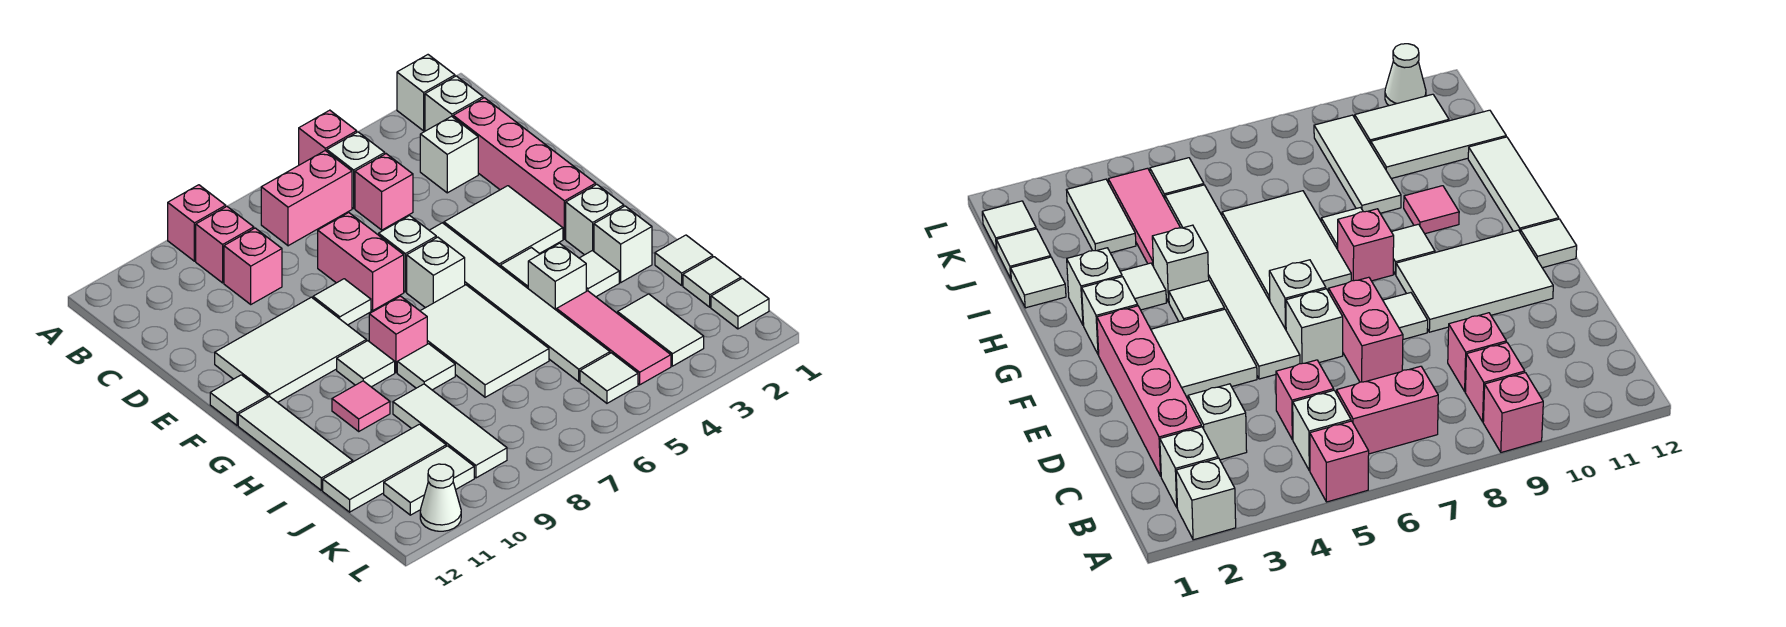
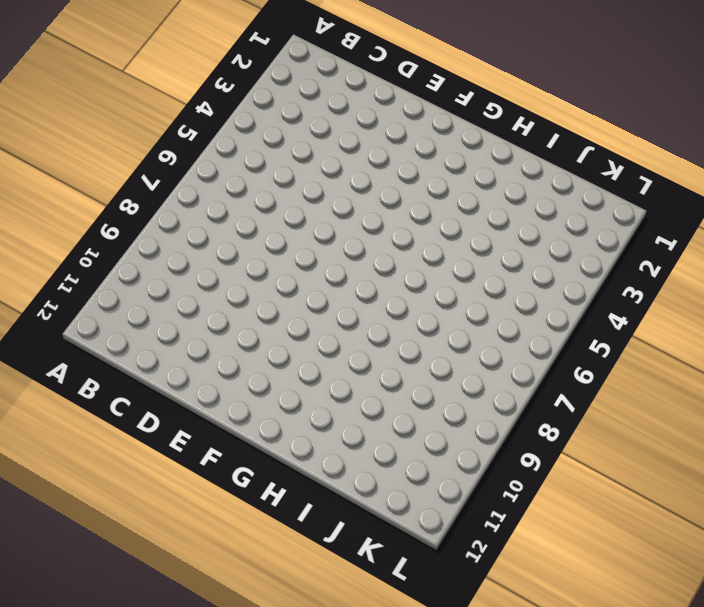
none -> white brick A2 level 1
none -> pink brick A5 level 1
none -> pink brick A9 level 1
none -> white brick B2 level 1

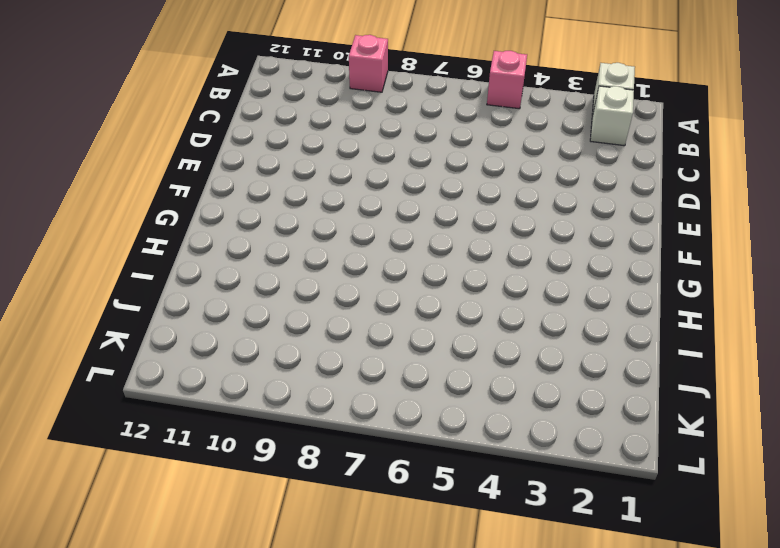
none -> white brick B5 level 1
none -> pink brick B6:B7 level 1
none -> pink brick B9 level 1
none -> pink brick C2:F2 level 1

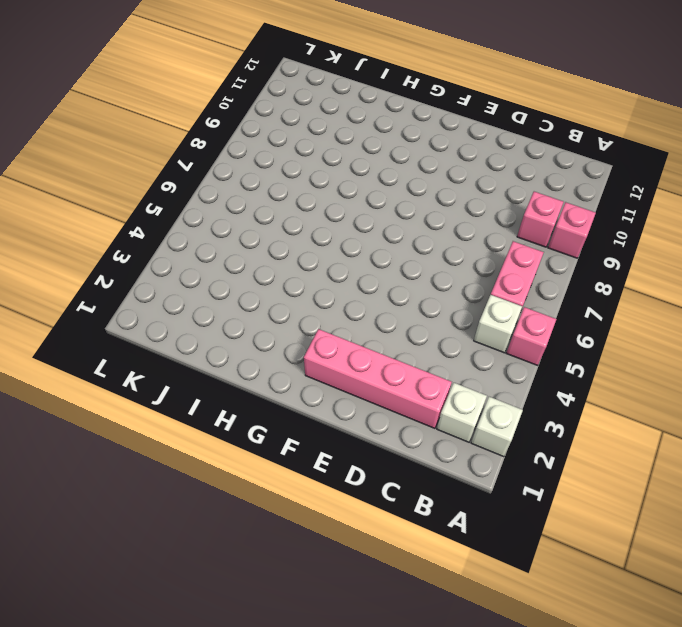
none -> white brick C3 level 1
none -> pink brick C5 level 1
none -> pink brick C9 level 1
none -> pink brick D7:E7 level 1

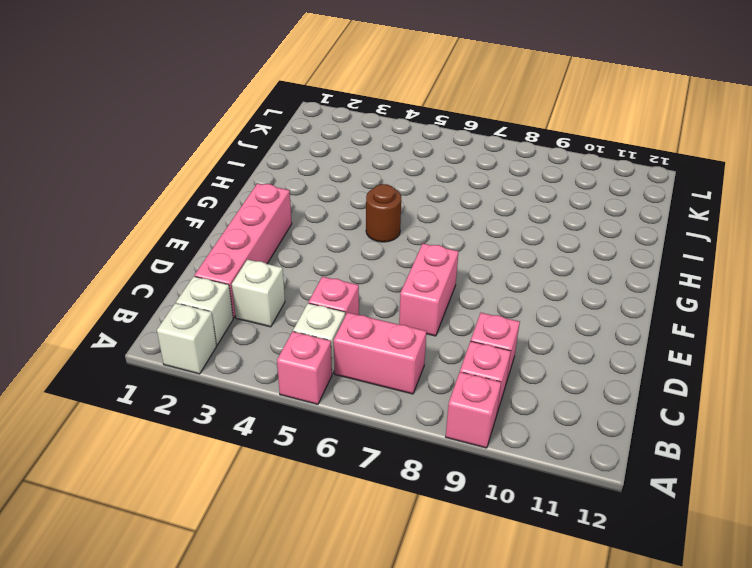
brown round brick G5 level 1 -> white tile E5:J5 level 1
none -> white tile E3:F4 level 1
none -> white brick E6 level 1
none -> white tile E8 level 1
none -> white tile E9:F11 level 1

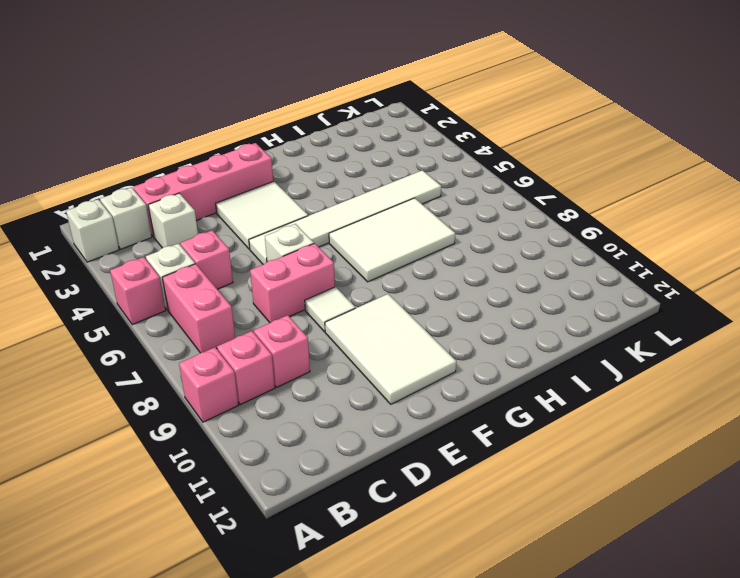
none -> white brick F6 level 1
none -> white tile F12 level 1
none -> white brick G2 level 1
none -> white tile G4 level 1

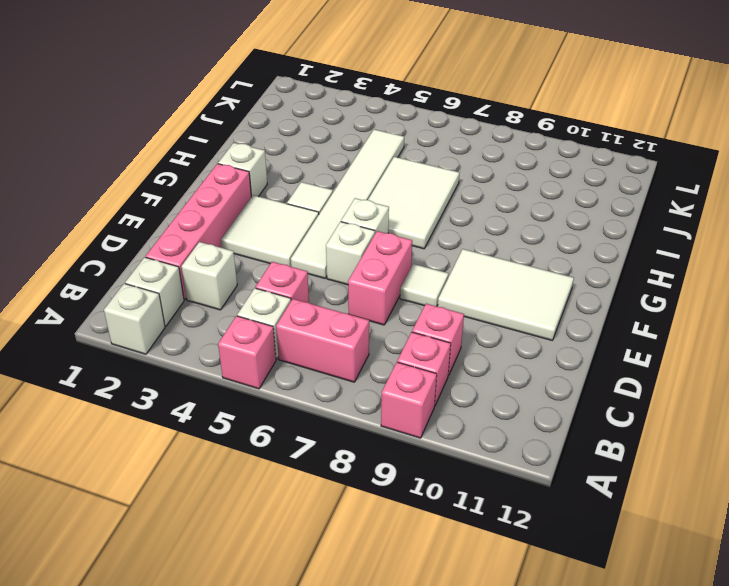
none -> white tile F12 level 1
none -> pink brick G8 level 1
none -> white tile G9 level 1
none -> white tile G12:I12 level 1

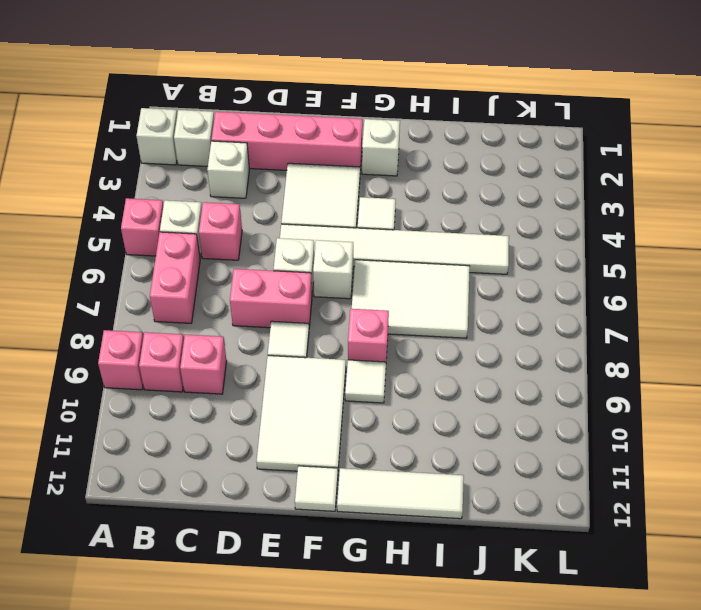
none -> white brick H2 level 1
none -> white tile H3 level 1
none -> white brick H4 level 1
none -> white tile H8 level 1

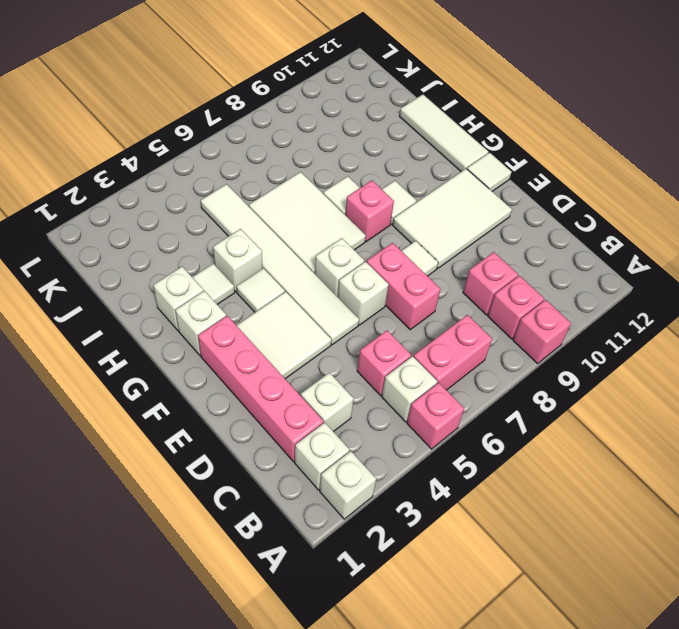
none -> pink tile H10 level 1
none -> white tile I1 level 1
none -> pink tile I4:K4 level 1
none -> white tile I9:K9 level 1

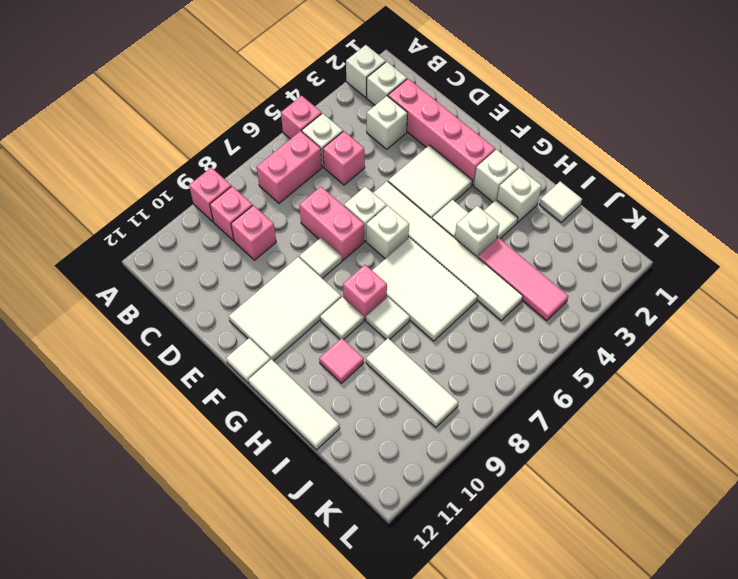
none -> white tile J1 level 1
none -> white tile J3:K3 level 1
none -> white tile J10:J12 level 1
none -> white tile K1 level 1

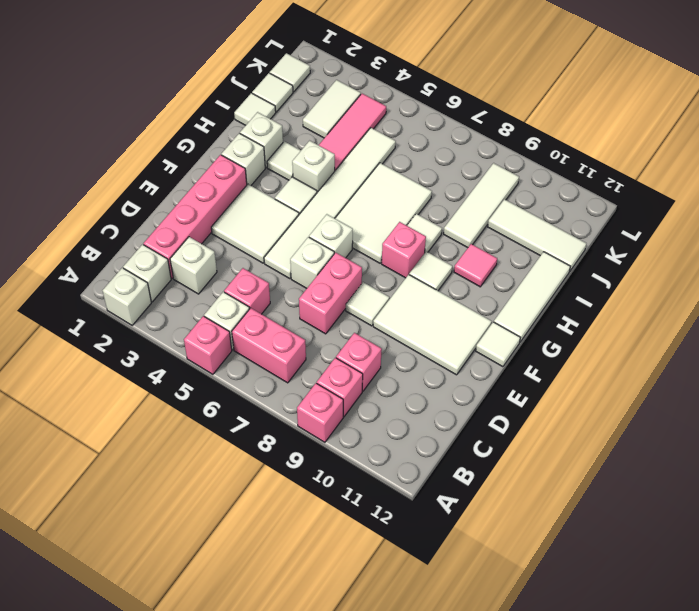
none -> white tile K5 level 1
none -> white tile K10:K11 level 1
none -> white cone L11 level 1

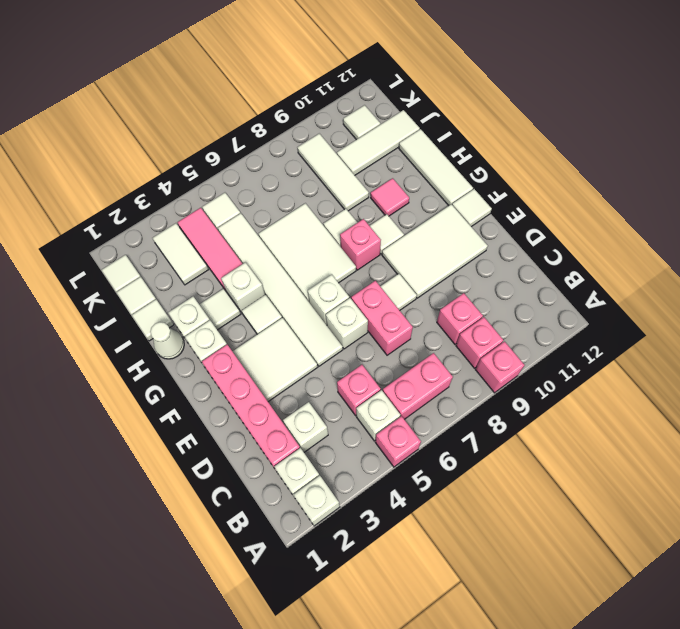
white cone H1 level 1 -> white cone L11 level 1
white tile K11 level 1 -> white tile K10:K11 level 1

